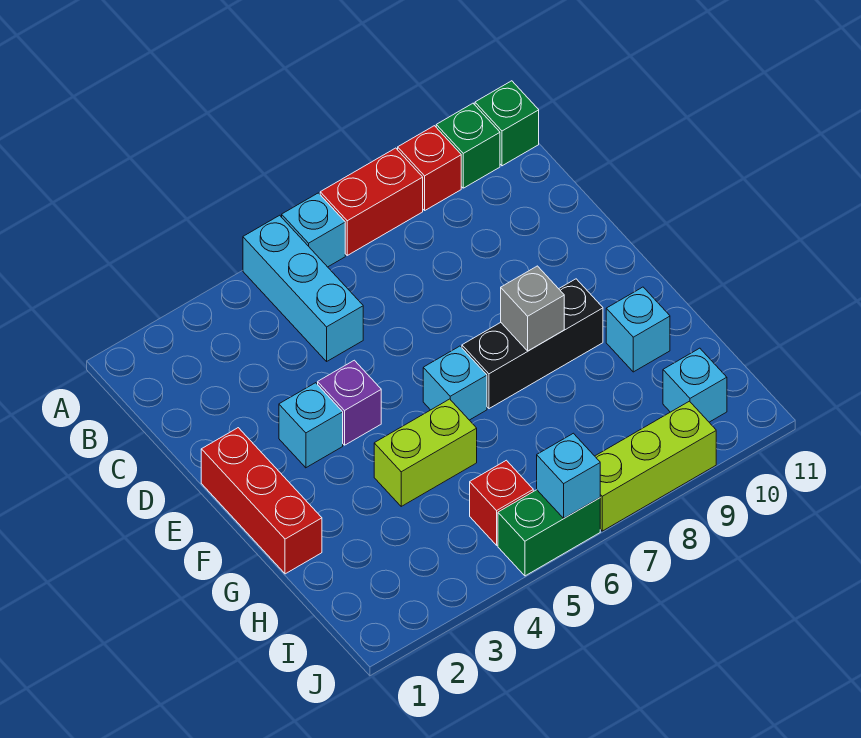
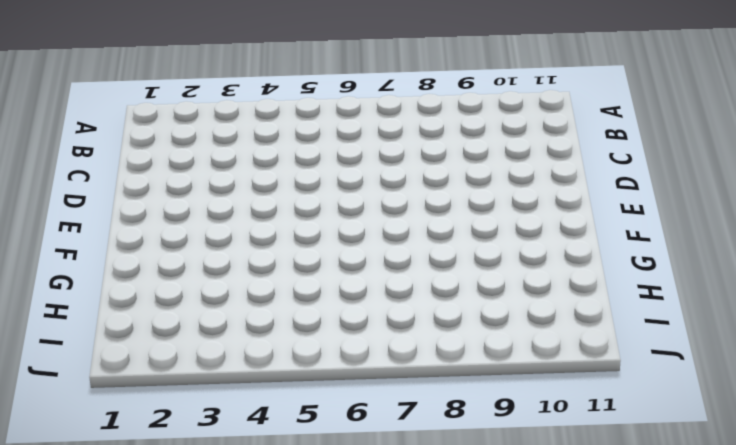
none -> cyan brick A5:C5 level 1
none -> cyan brick A6 level 1
none -> red brick A7:A8 level 1

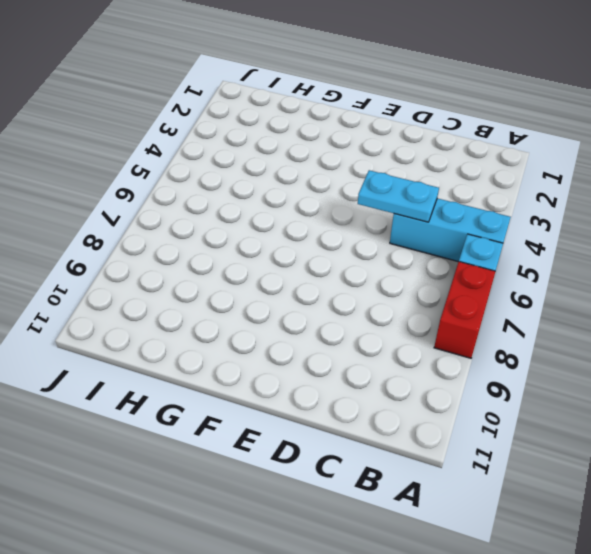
cyan plate C5:D5 level 2 -> none
none -> red brick A9 level 1
none -> green brick A10 level 1
none -> green brick A11 level 1

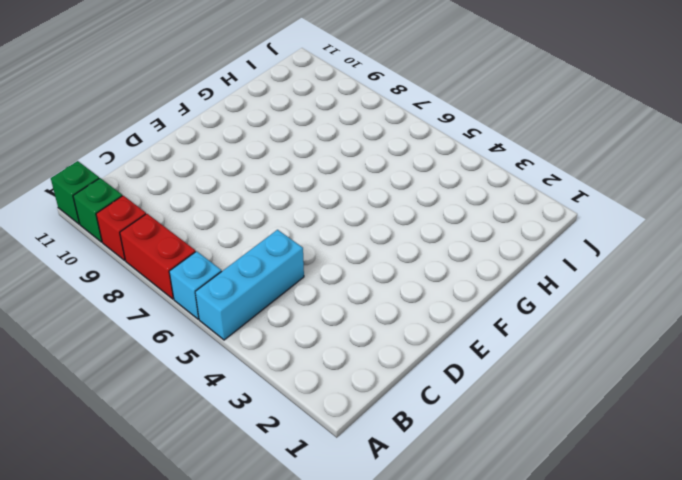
none -> red brick E1:G1 level 1
none -> cyan brick E3 level 1
none -> purple brick E4 level 1

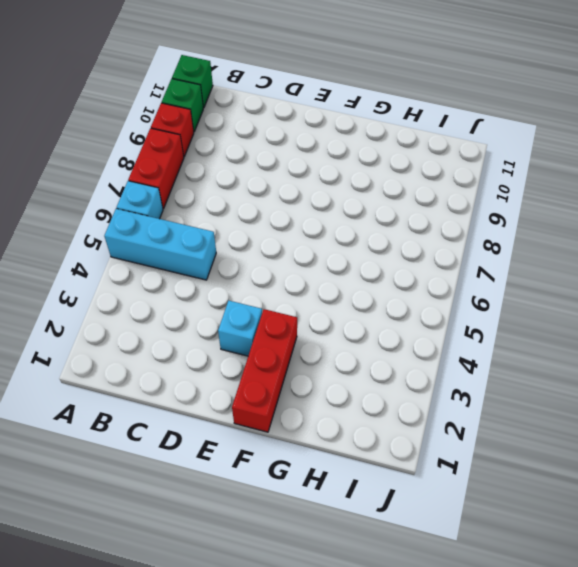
red brick F1:F3 level 1 -> red brick E1:G1 level 1
none -> purple brick E4 level 1
none -> cyan brick F6 level 1
none -> black brick F7:F9 level 1

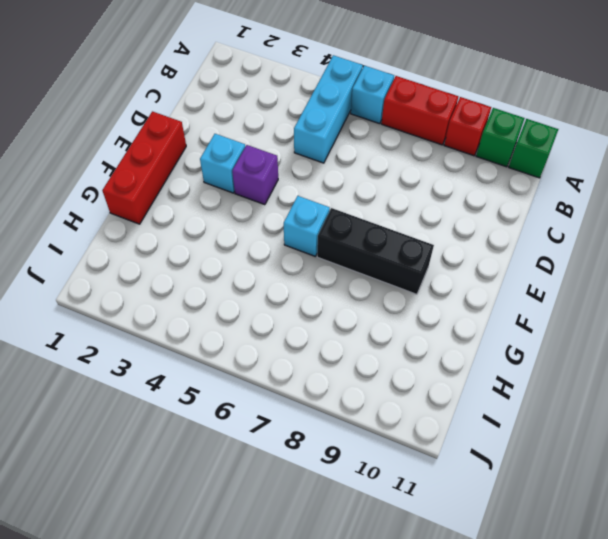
none -> lime brick G4:G5 level 1
none -> cyan brick G10 level 1
none -> red brick I5 level 1

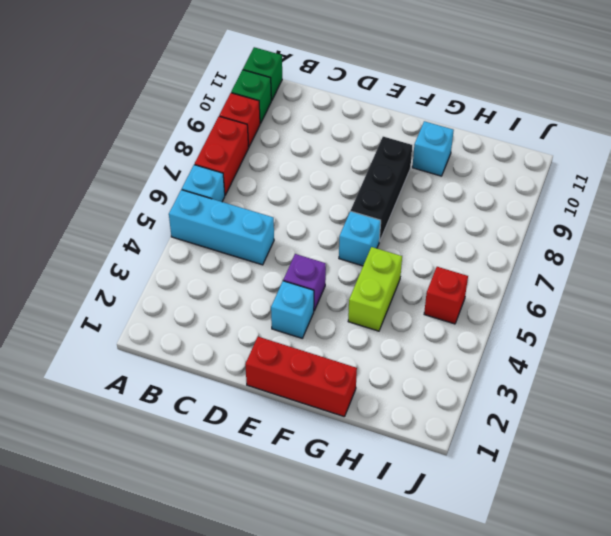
none -> cyan brick I10 level 1
none -> green brick J5:J6 level 1
none -> lime brick J7:J9 level 1

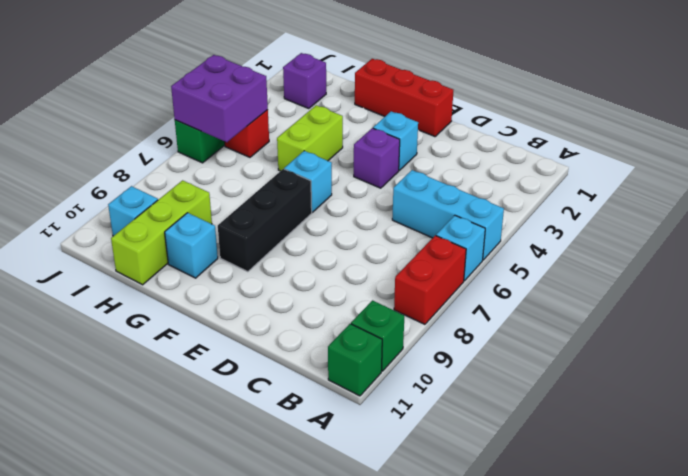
lime brick H9:H11 level 1 -> lime brick J7:J9 level 1
purple brick I2 level 1 -> none
purple brick I5:J6 level 2 -> cyan brick J6 level 2
none -> red brick A9 level 1
none -> grey brick F8 level 2

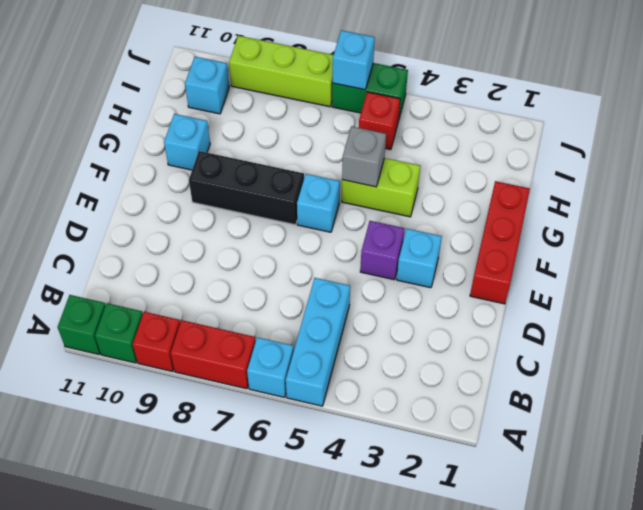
grey brick G5 level 2 -> grey brick F8 level 2

